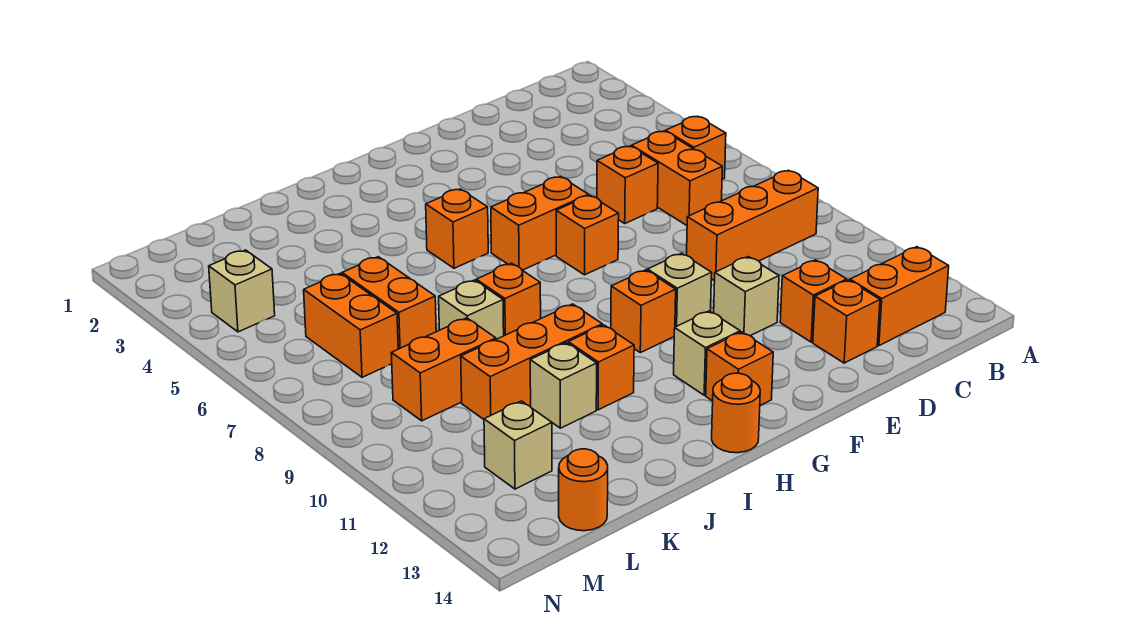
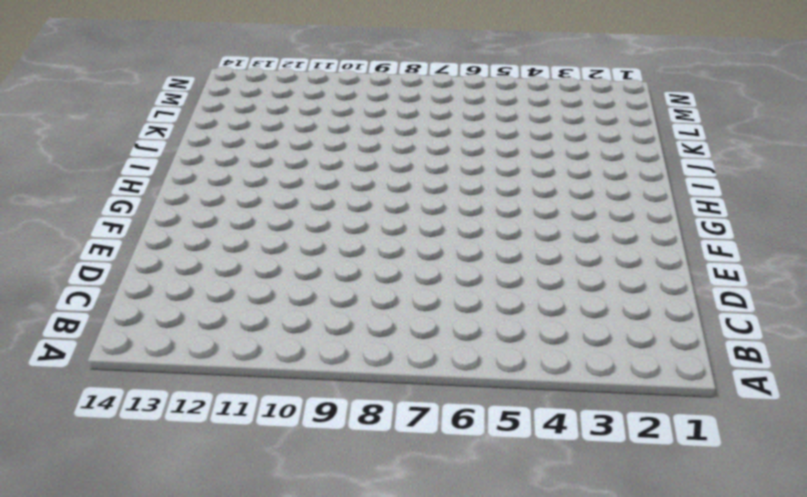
none -> orange brick B6 level 1
none -> orange brick B9:D9 level 1
none -> orange brick B13:C13 level 1

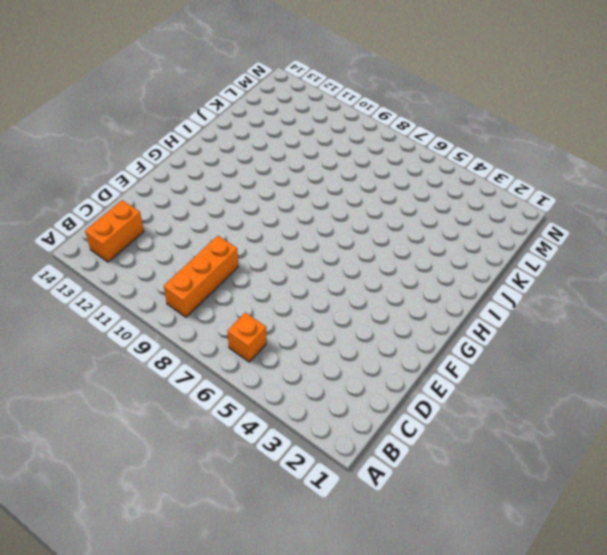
none -> orange brick C6:C7 level 1
none -> orange brick D6 level 1
none -> orange brick D12 level 1

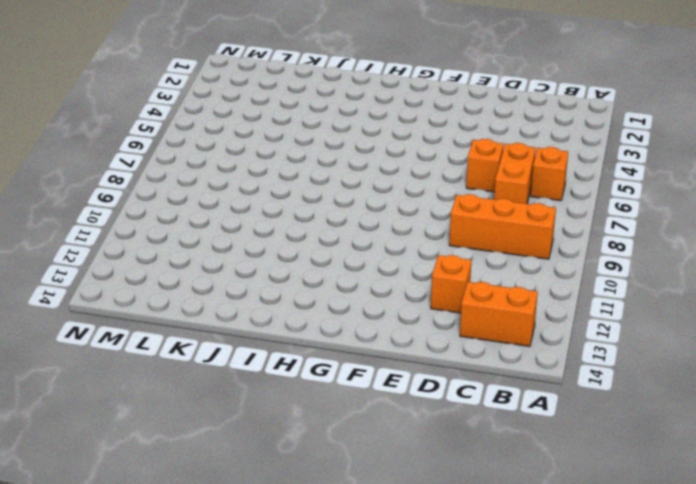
none -> orange brick D13 level 1
none -> tan brick E11 level 1
none -> orange brick F6:G6 level 1

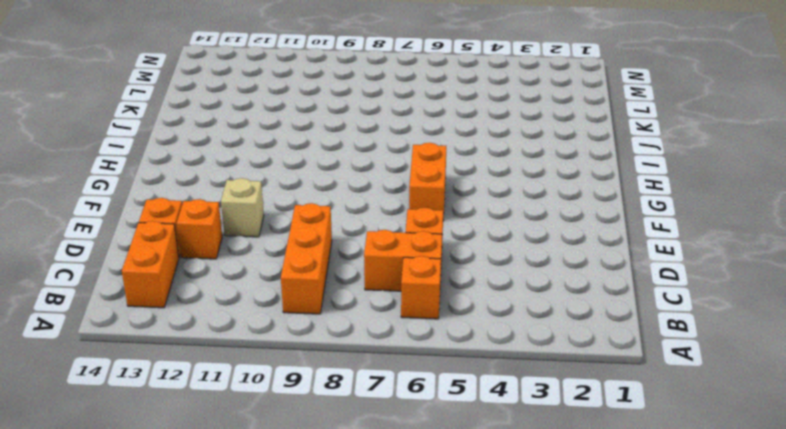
none -> orange brick F7 level 1
none -> tan brick F10 level 1
none -> orange brick G10 level 1

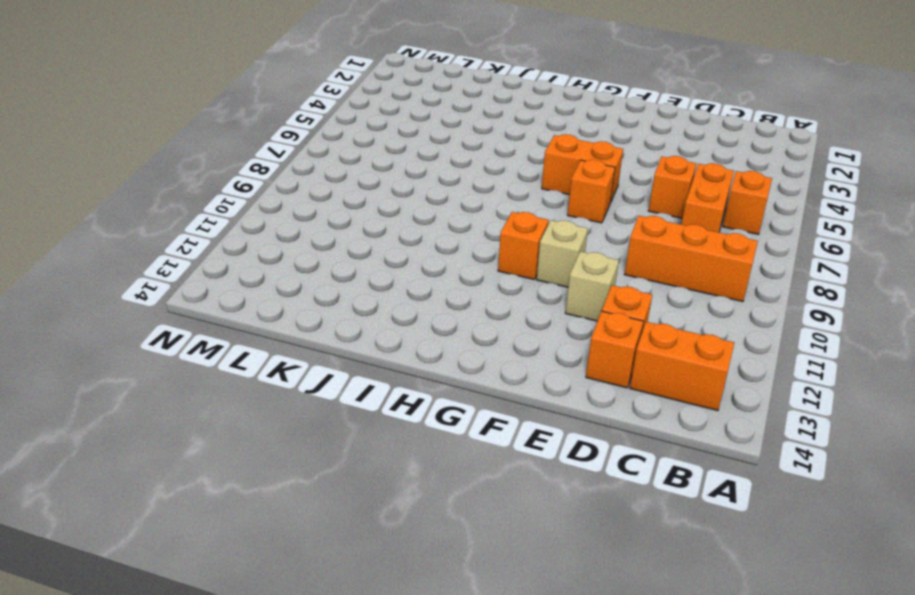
none -> tan brick G12 level 1
none -> orange brick G13 level 1
none -> orange brick H5 level 1

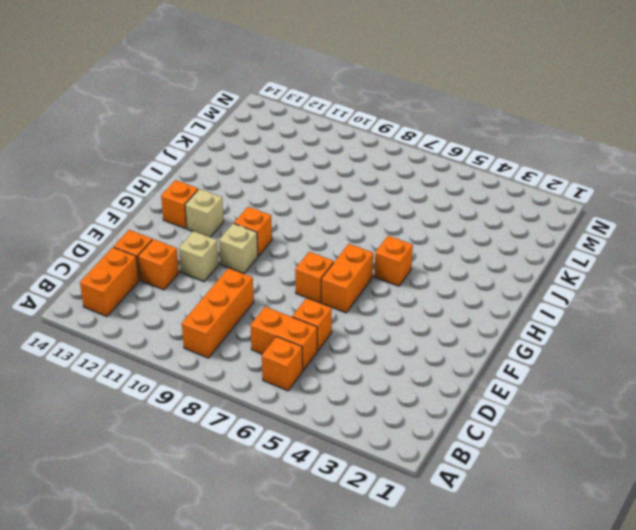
none -> orange round brick H14 level 1
none -> orange brick I8 level 1
none -> orange brick I10:K10 level 1

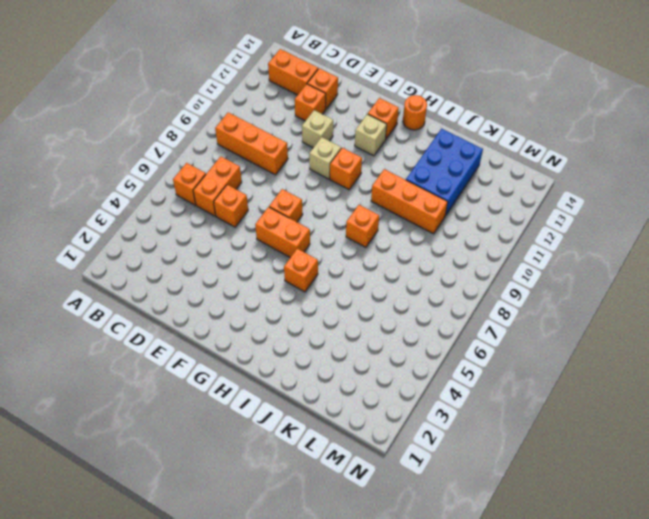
blue brick J11:K13 level 1 -> tan brick J11 level 1
none -> orange brick I11 level 1
none -> tan brick J8 level 1
none -> orange brick K6:K7 level 1

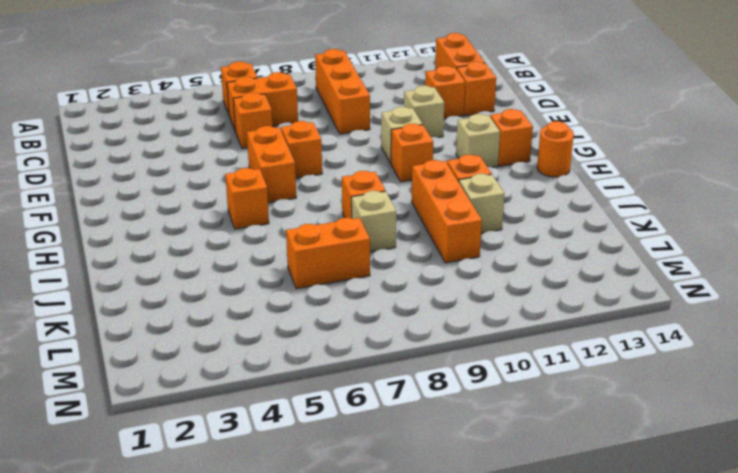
none -> orange brick K9:L9 level 1
none -> orange brick L6:L7 level 1
none -> tan brick L12 level 1

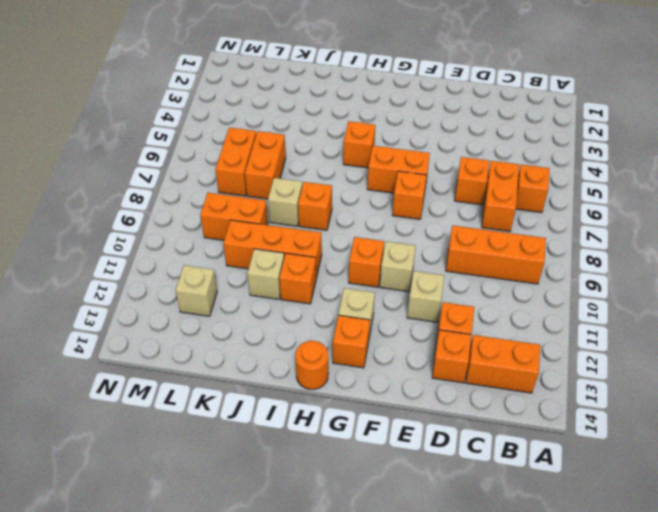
none -> orange round brick L14 level 1
none -> tan brick M4 level 1

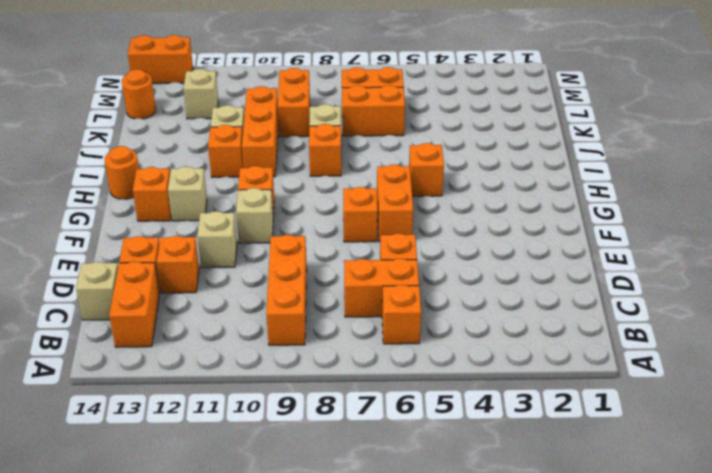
tan brick C14 level 1 -> tan brick M4 level 1
orange brick N13:N14 level 1 -> none

